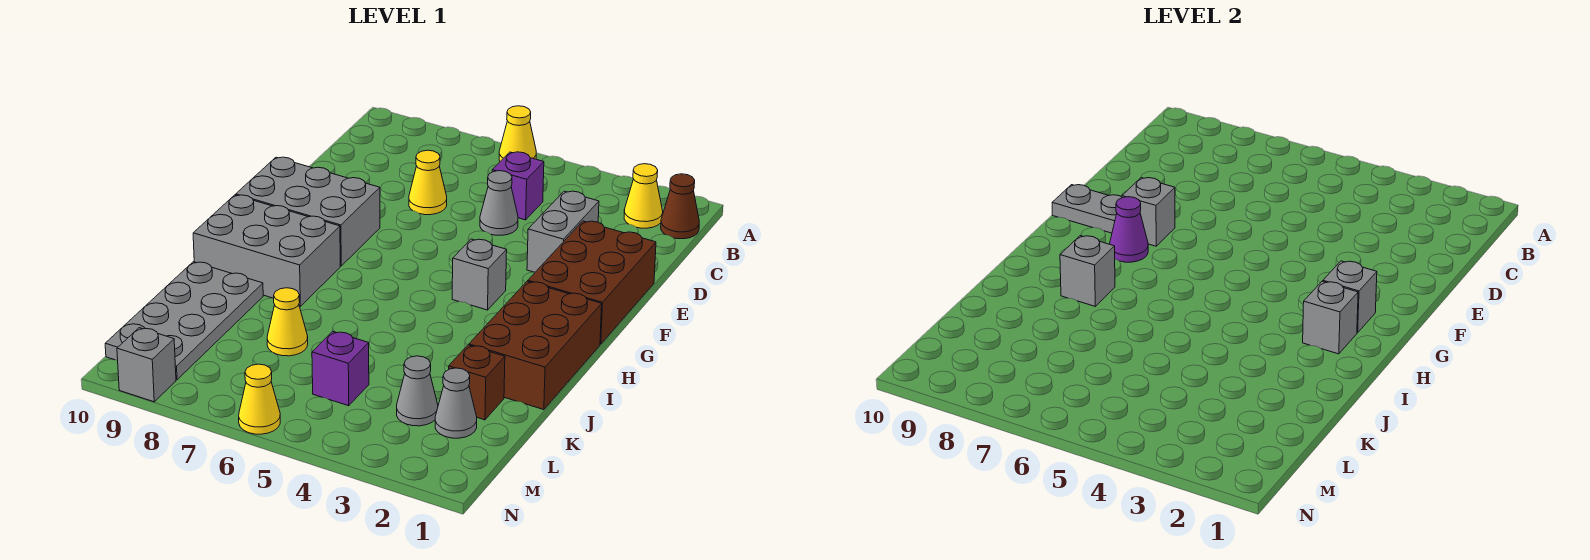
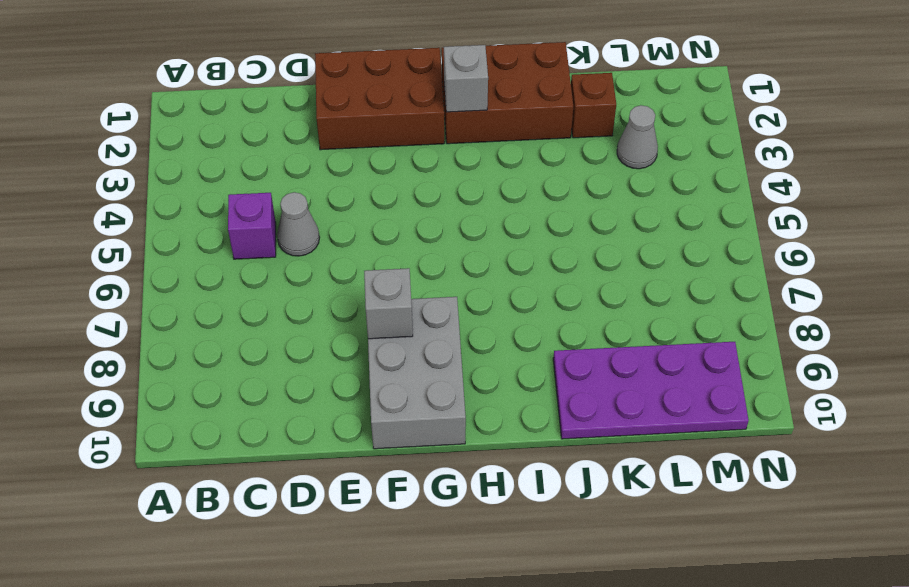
purple plate J9:M10 level 1 -> grey plate J9:M10 level 1
none -> yellow cone A6 level 1
none -> brown cone B1 level 1
none -> yellow cone B2 level 1

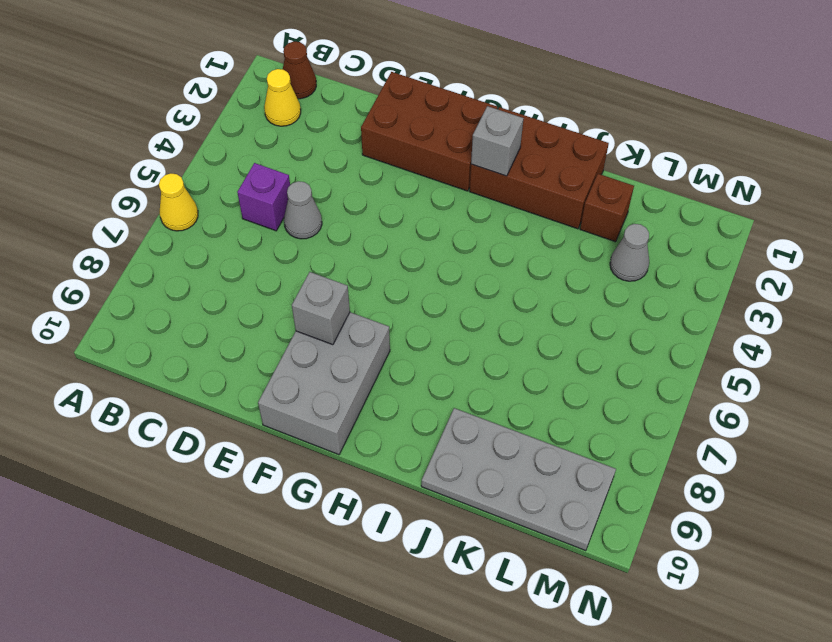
none -> grey brick D3:E3 level 1
none -> yellow cone D7 level 1
none -> grey brick G4 level 1

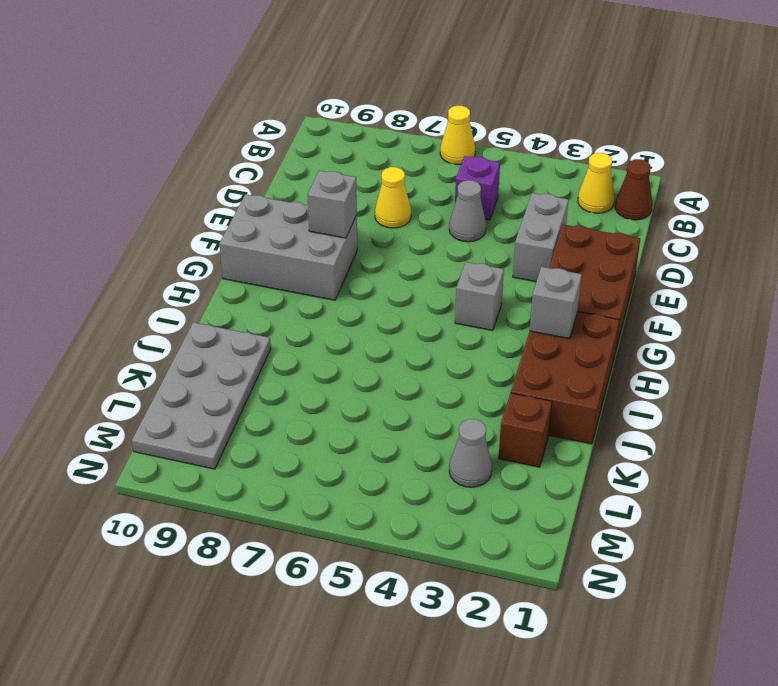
none -> grey brick H8:I10 level 1
none -> yellow cone K7 level 1
none -> grey cone L2 level 1

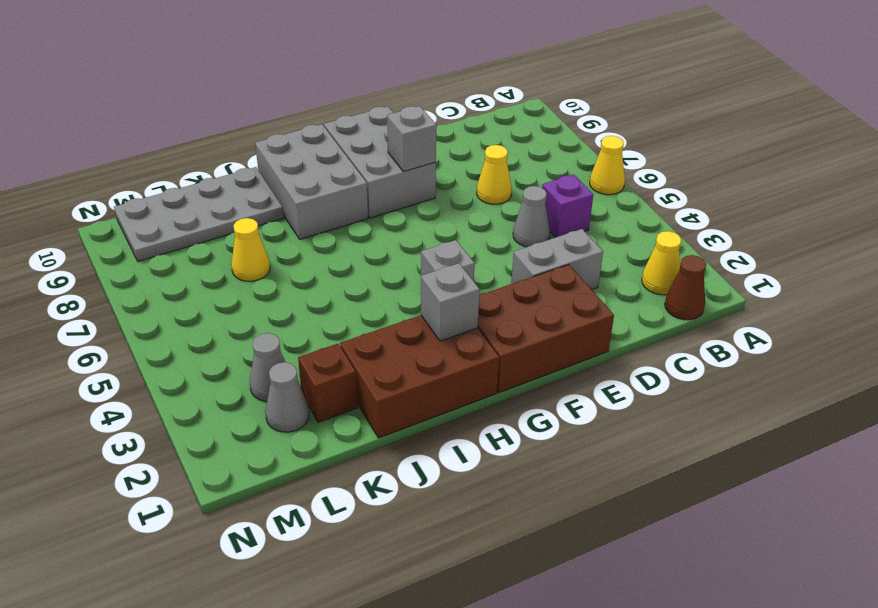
none -> purple brick L5 level 1
none -> yellow cone N6 level 1
none -> grey brick N9 level 1

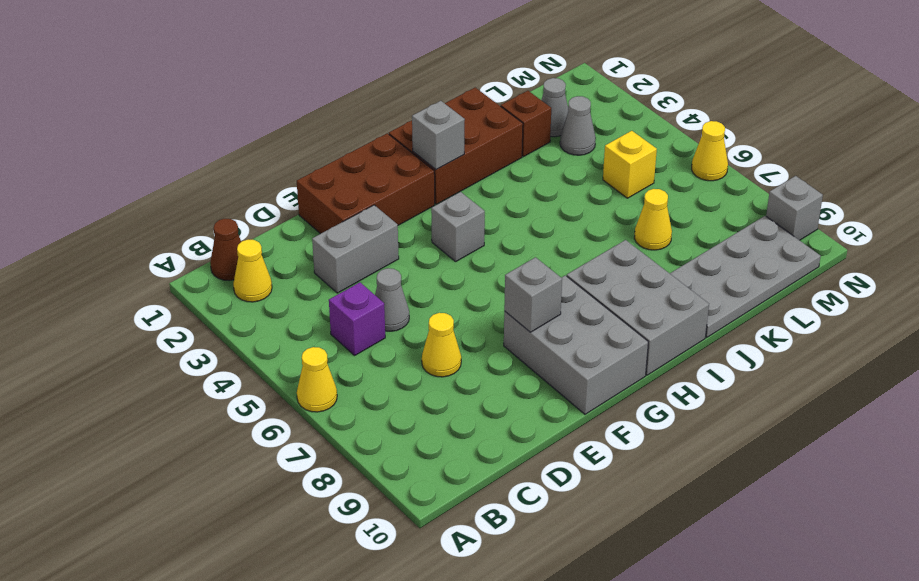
yellow brick L5 level 1 -> purple brick L5 level 1
none -> grey plate F9:F10 level 2
none -> grey brick G2 level 2
none -> purple cone G8 level 2

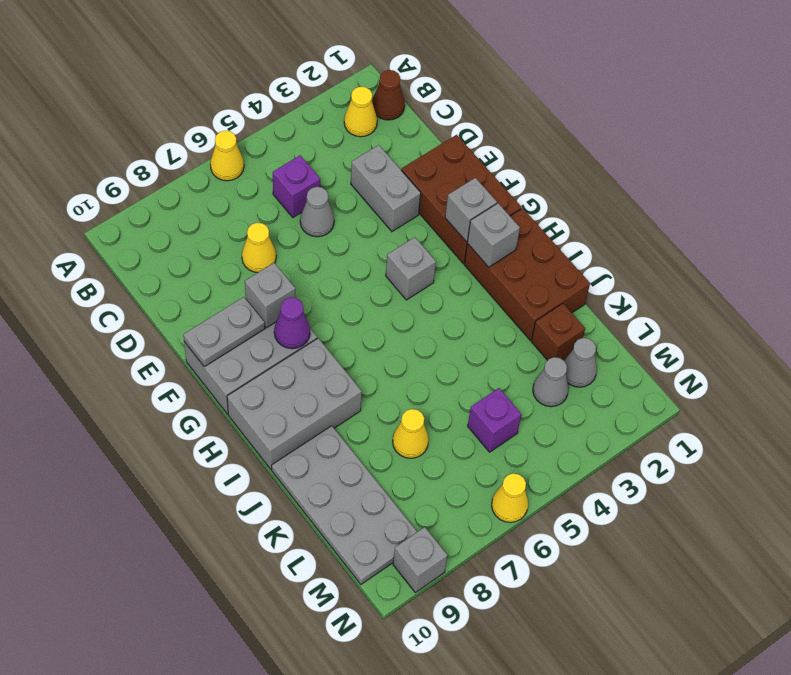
none -> grey brick I8 level 2

